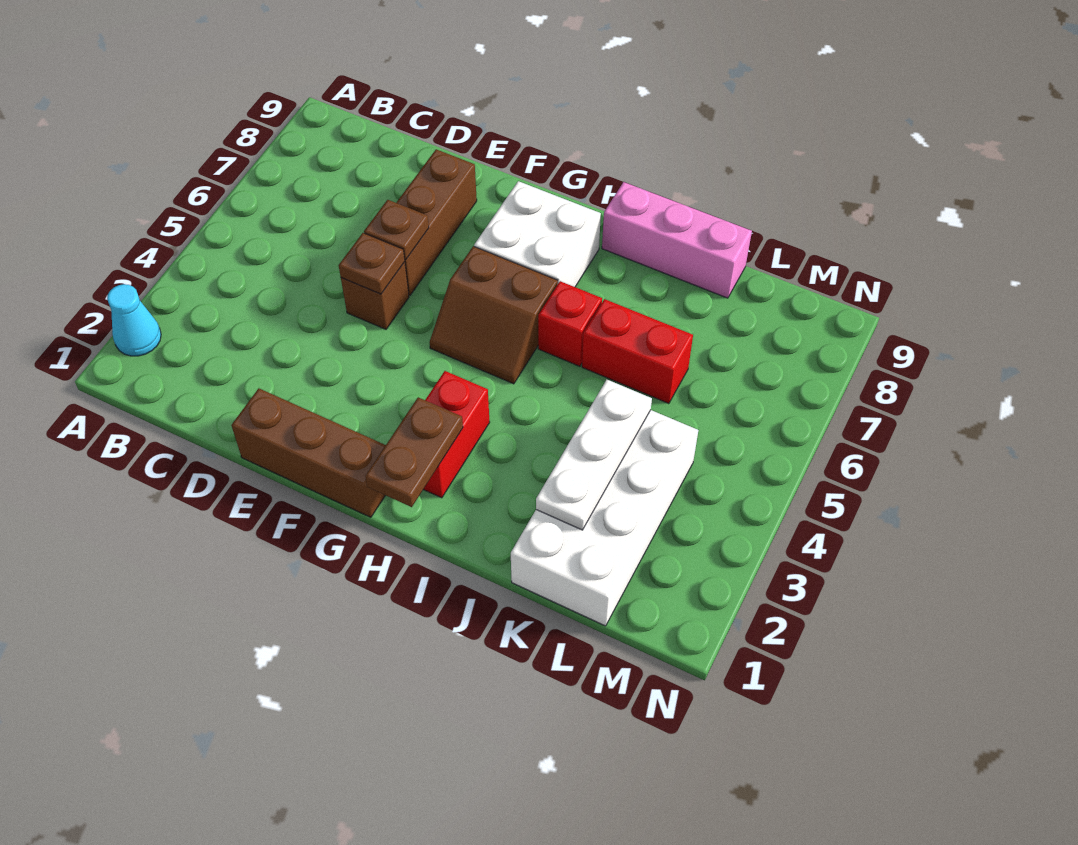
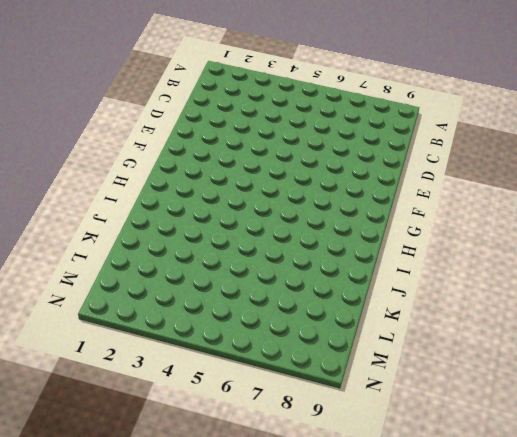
none -> cyan cone A2 level 1
none -> brown brick E1:G1 level 1
none -> brown brick E5 level 1

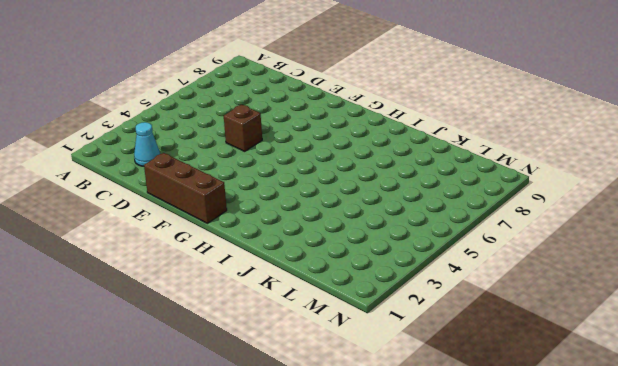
cyan cone C2 level 1 -> cyan cone A2 level 1
none -> brown brick E6:E8 level 1
none -> brown slope G5:H6 level 1 top 6
none -> white brick G7:H8 level 1

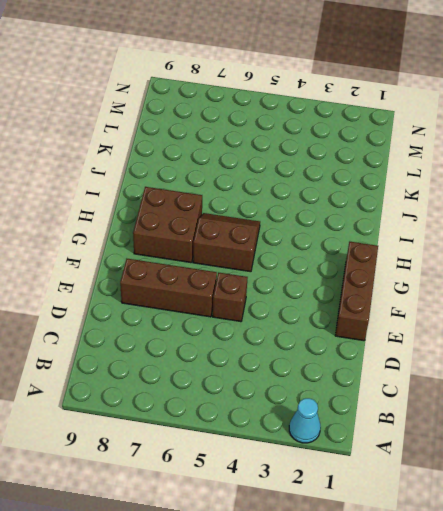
brown slope G5:H6 level 1 top G -> brown slope G5:H6 level 1 top 6
brown brick G7:H8 level 1 -> white brick G7:H8 level 1
none -> red brick H2:H3 level 1
none -> red brick I6 level 1
none -> pink brick I9:K9 level 1

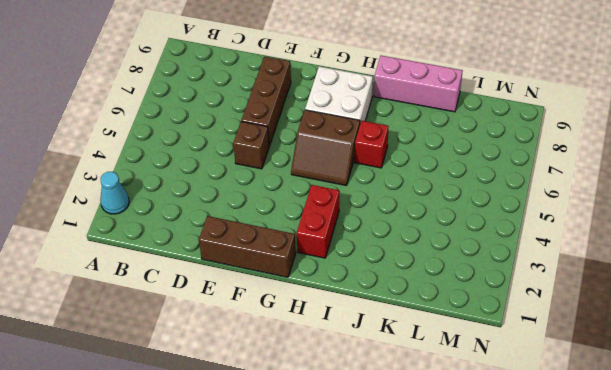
none -> red brick J6:K6 level 1
none -> white brick K1:L4 level 1
none -> brown plate E5 level 2

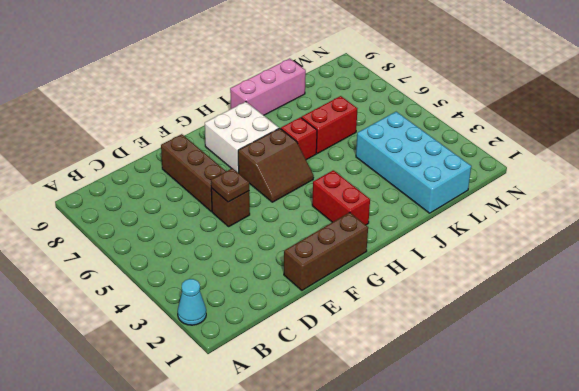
cyan brick K1:L4 level 1 -> white brick K1:L4 level 1
none -> brown plate E6 level 2
none -> brown plate H1:H2 level 2
none -> white plate K2:K4 level 2

